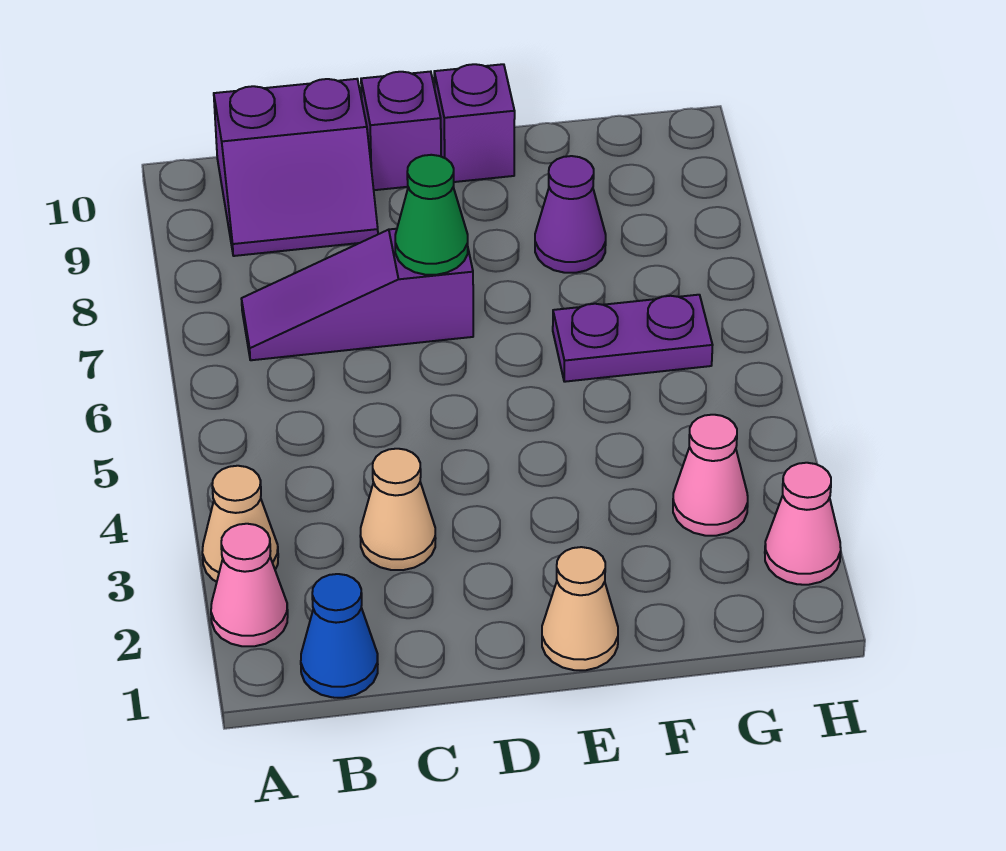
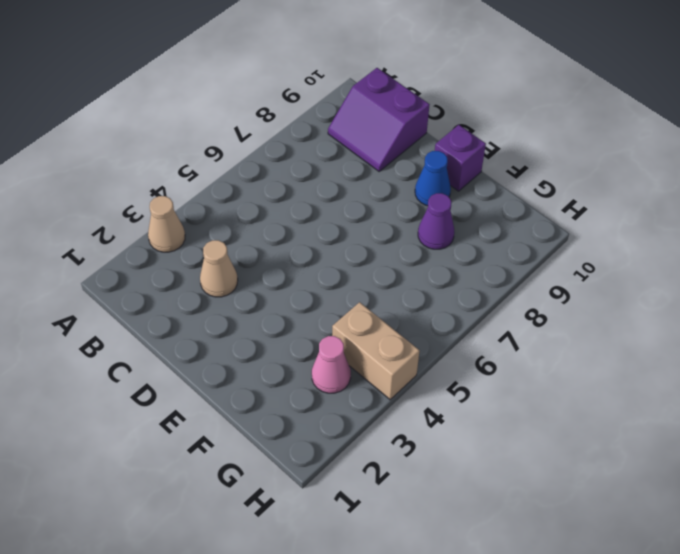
blue cone E9 level 1 -> blue cone B1 level 1
tan brick G4:H4 level 1 -> none
none -> pink cone A2 level 1
none -> purple slope B7:D7 level 1 top D
none -> purple brick D10 level 1

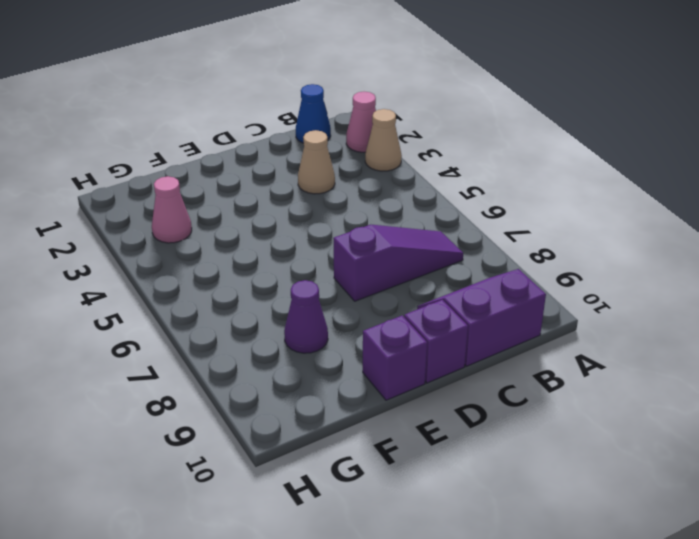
none -> tan cone E1 level 1
none -> purple plate F6:G6 level 1
none -> pink cone H2 level 1

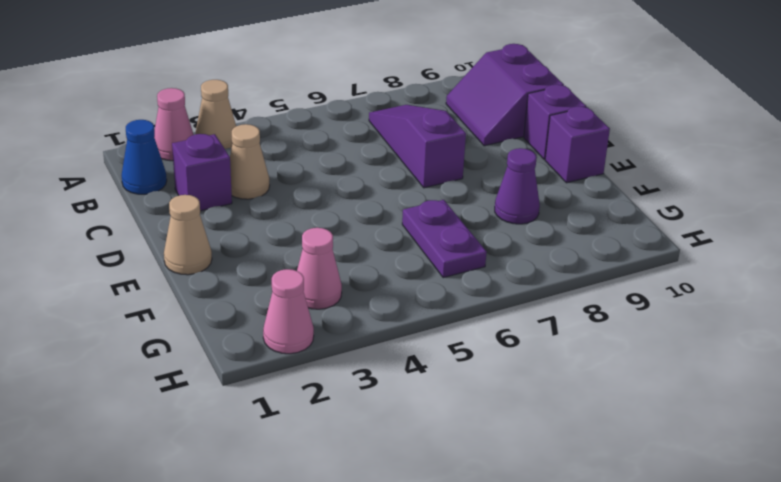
purple brick C2 level 1 -> none
none -> green cone D7 level 2

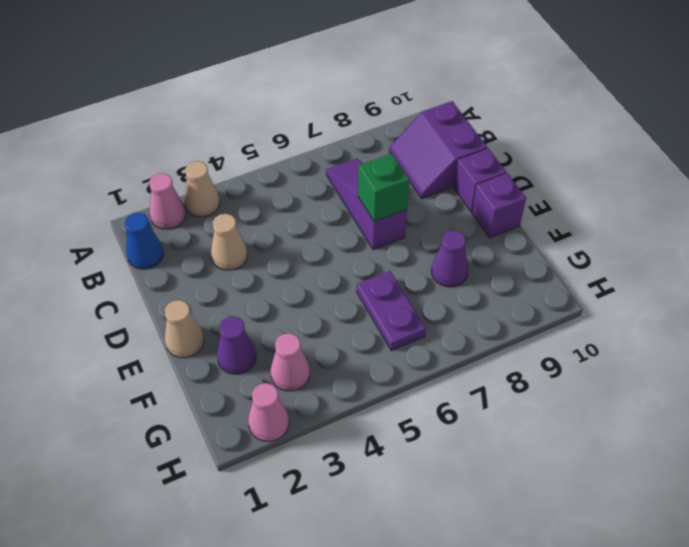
green brick D7 level 2 -> green cone D7 level 2
purple cone F2 level 1 -> none

